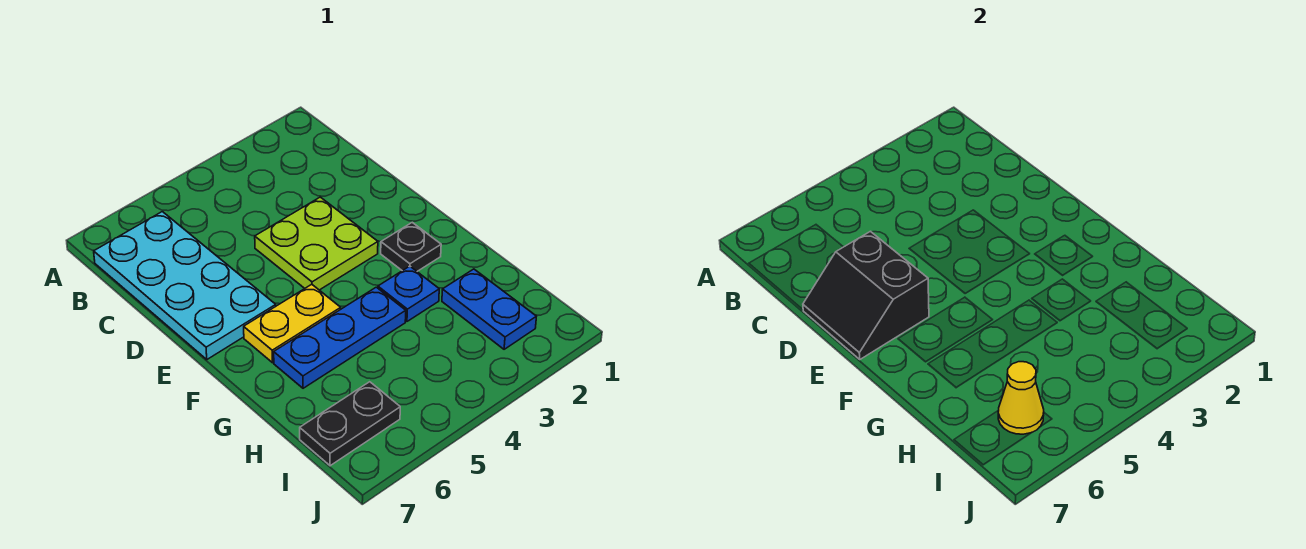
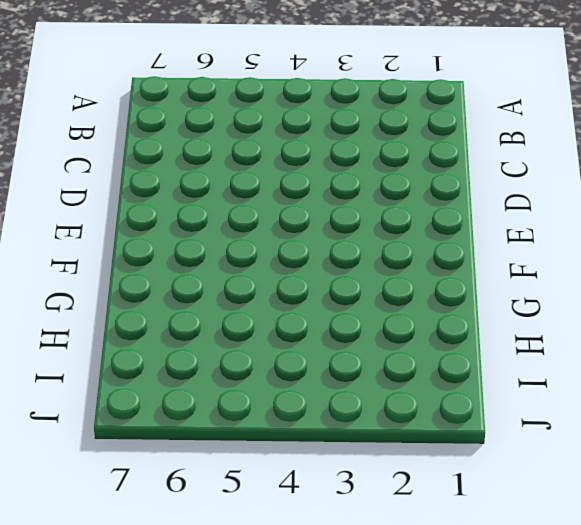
none -> cyan plate B6:E7 level 1
none -> lime plate D3:E4 level 1

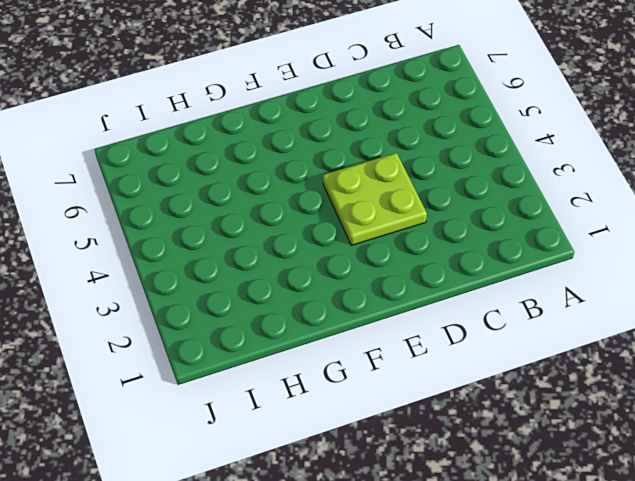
none -> cyan plate B6:E7 level 1
none -> black plate F2 level 1

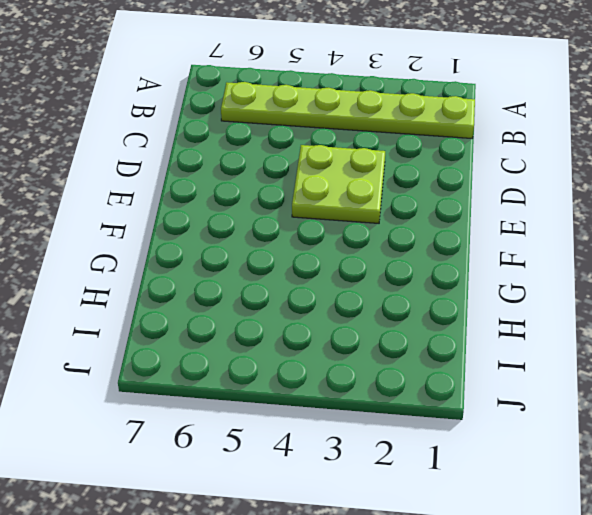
lime plate B1:B6 level 1 -> cyan plate B6:E7 level 1
none -> black plate F2 level 1
none -> yellow plate F5:F6 level 1

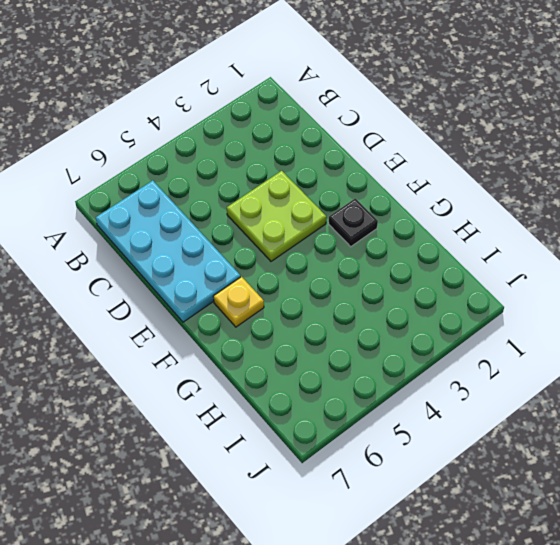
yellow plate F6 level 1 -> yellow plate F5:F6 level 1
none -> blue plate G3 level 1
none -> blue plate G4:G6 level 1

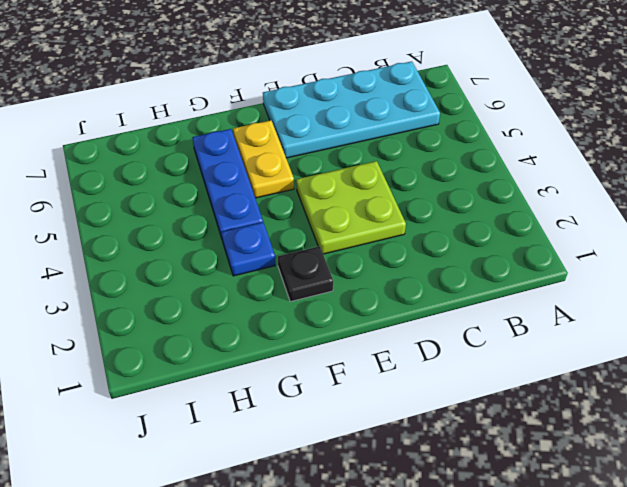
none -> blue plate H2:I2 level 1
none -> black plate I6:I7 level 1

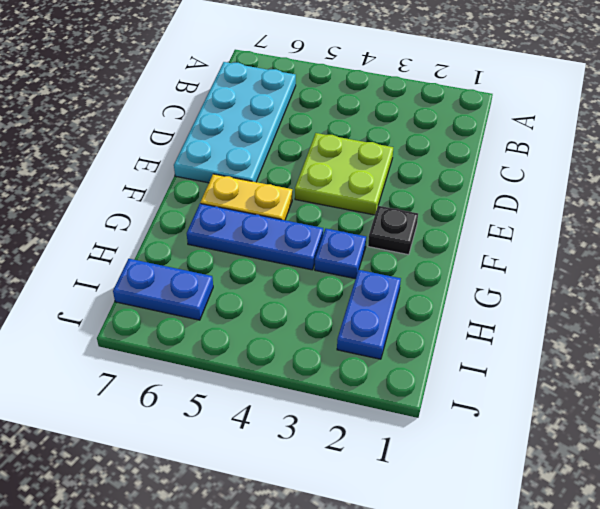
blue plate I6:I7 level 1 -> black plate I6:I7 level 1
none -> black slope D6:E7 level 2 top 6
none -> yellow cone I6 level 2

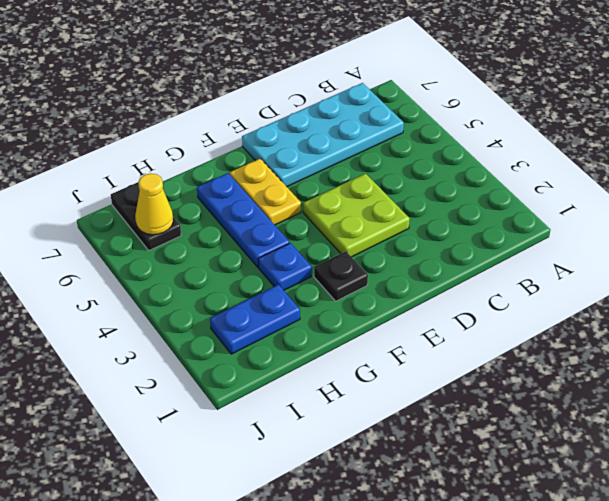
none -> black slope D6:E7 level 2 top 6

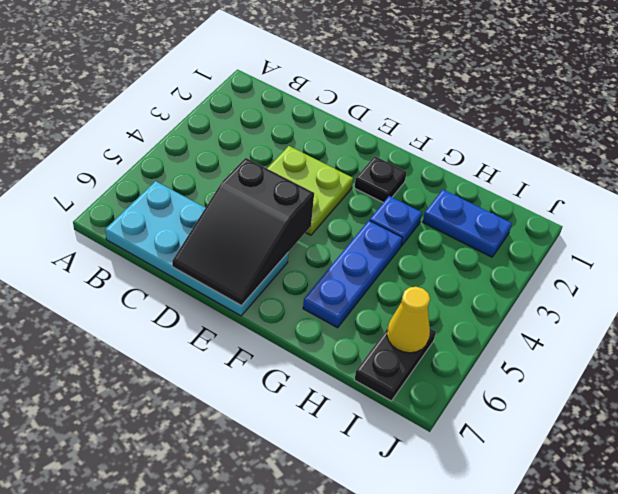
black slope D5:E7 level 2 top 5 -> black slope D6:E7 level 2 top 6
none -> yellow plate F5:F6 level 1

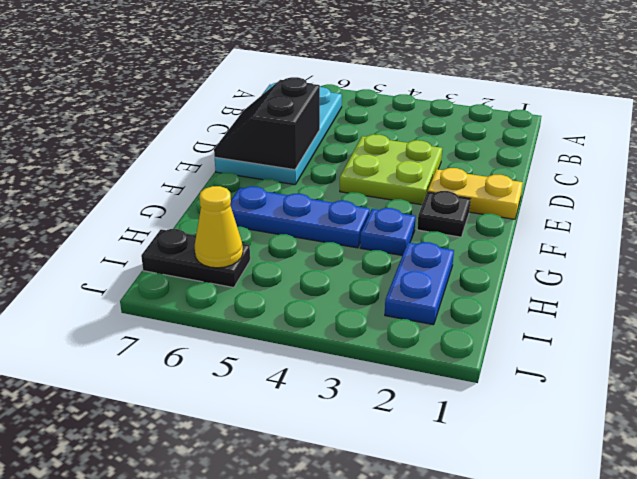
yellow plate E1:E2 level 1 -> yellow plate F5:F6 level 1

